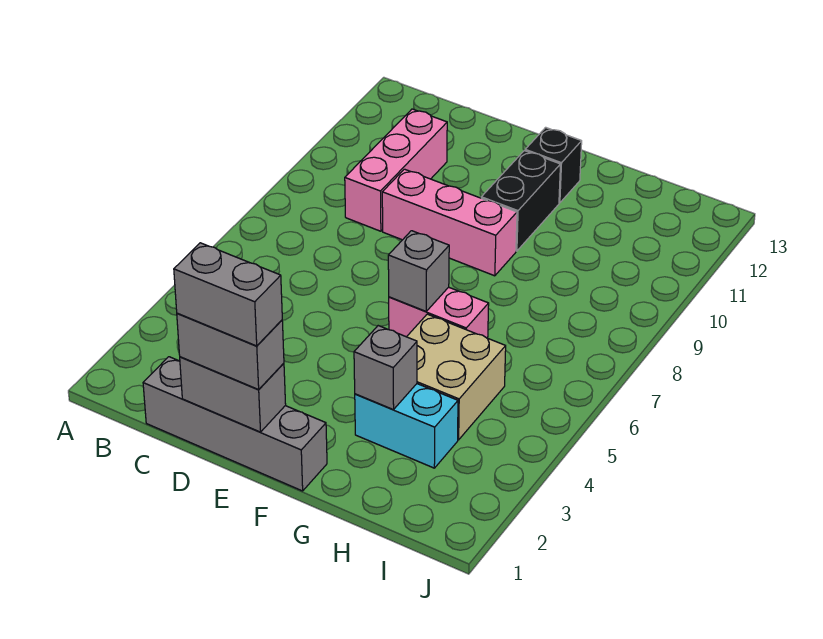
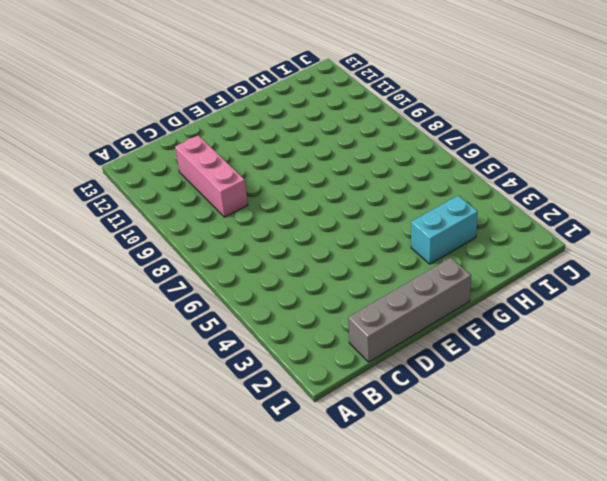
none -> pink brick D9:F9 level 1
none -> pink brick F6:G6 level 1
none -> black brick F10:F11 level 1

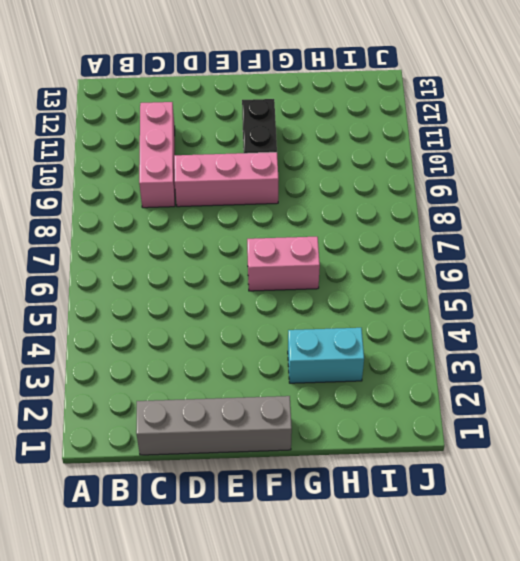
none -> black brick F12 level 1
none -> tan brick G4:H5 level 1
none -> grey brick D1:E1 level 2

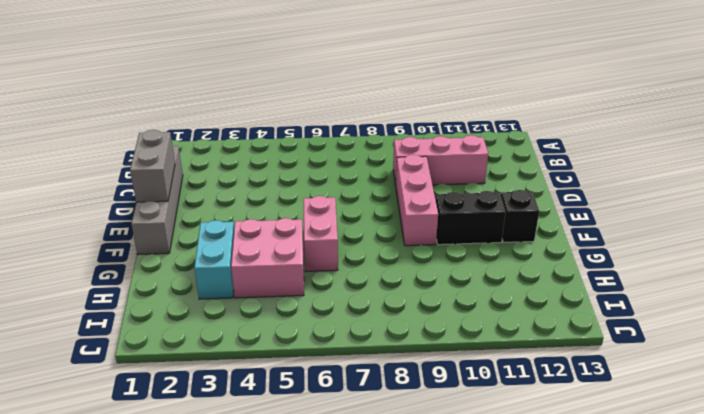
pink brick G4:H5 level 1 -> tan brick G4:H5 level 1
none -> grey brick F6 level 2
none -> grey brick G3 level 2
none -> grey brick D1:E1 level 3

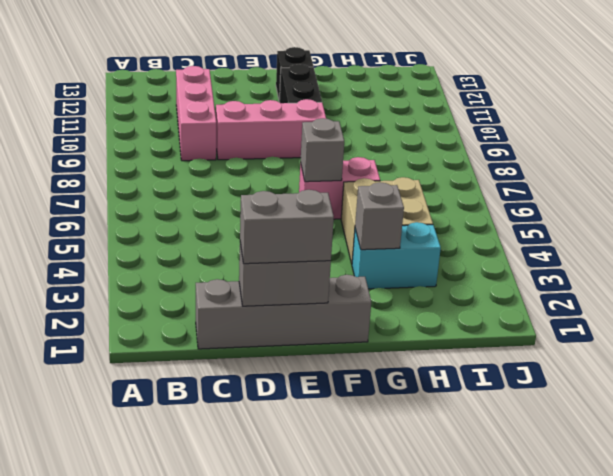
none -> grey brick D1:E1 level 4

